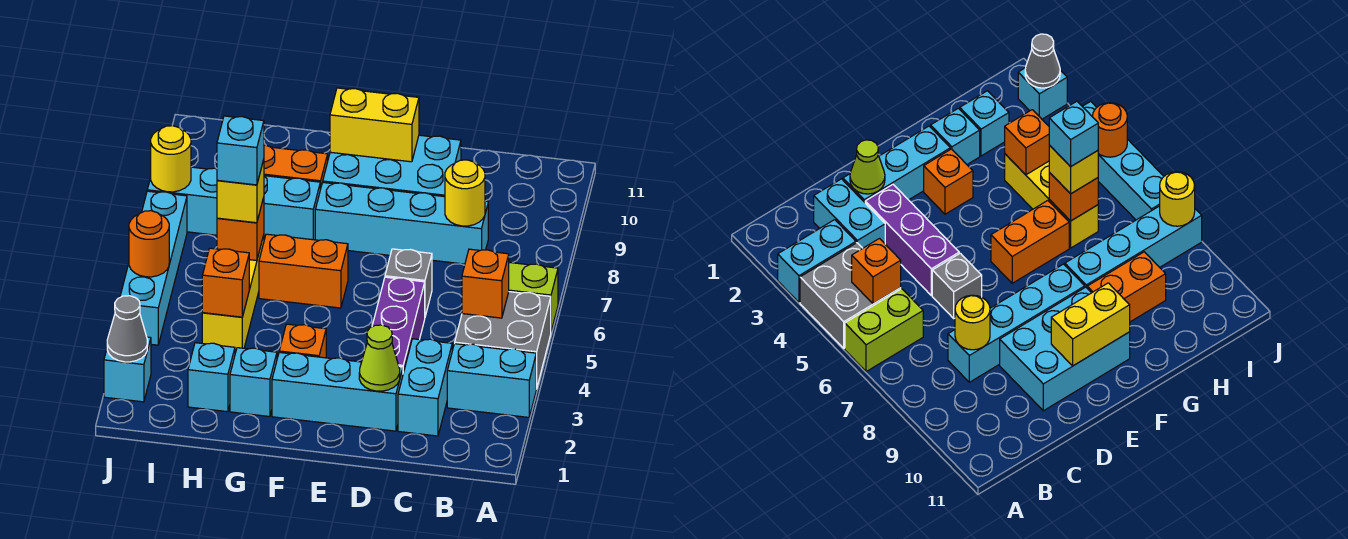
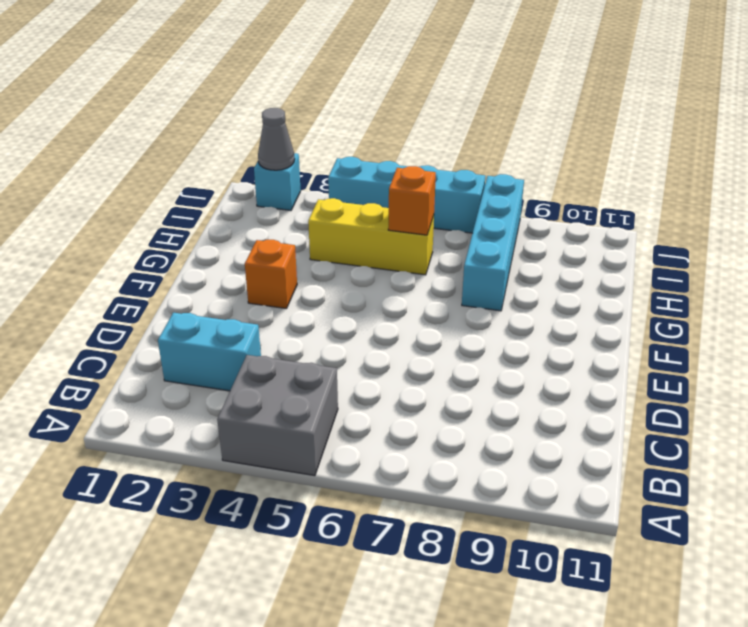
none -> cyan brick A3:B3 level 1
none -> lime brick A6:B6 level 1
none -> cyan brick C8:F8 level 1

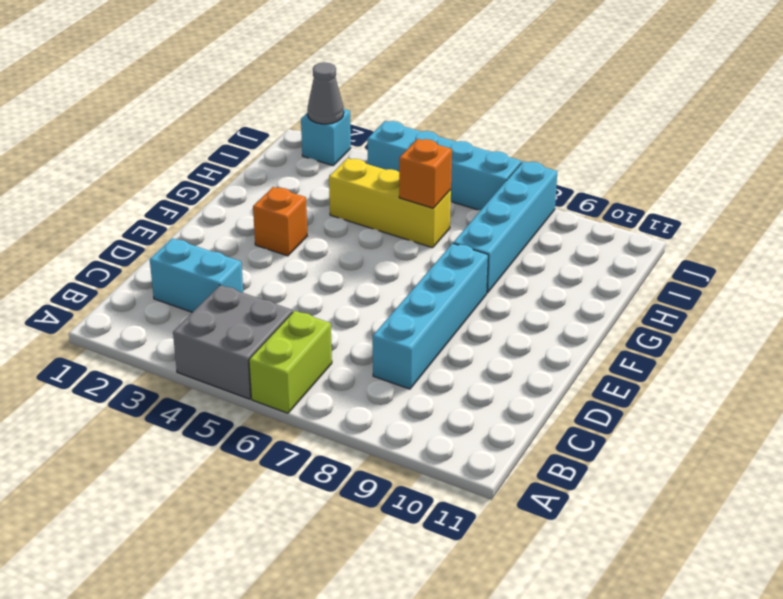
none -> cyan brick A3:B3 level 1
none -> cyan brick D2:F2 level 1
none -> purple brick D3:D5 level 1

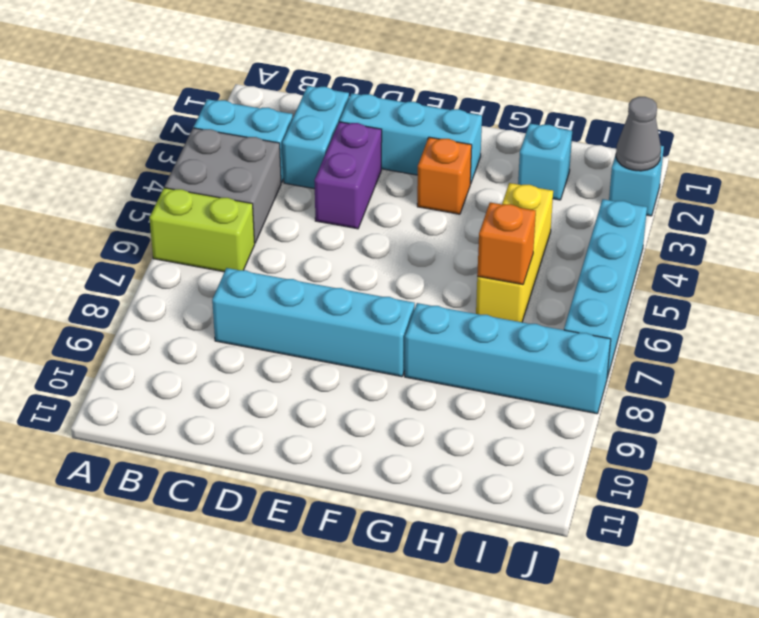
purple brick D3:D4 level 1 -> purple brick D3:D5 level 1
none -> grey brick D6 level 1
none -> cyan brick D9:F10 level 1
none -> orange brick F6:G6 level 1

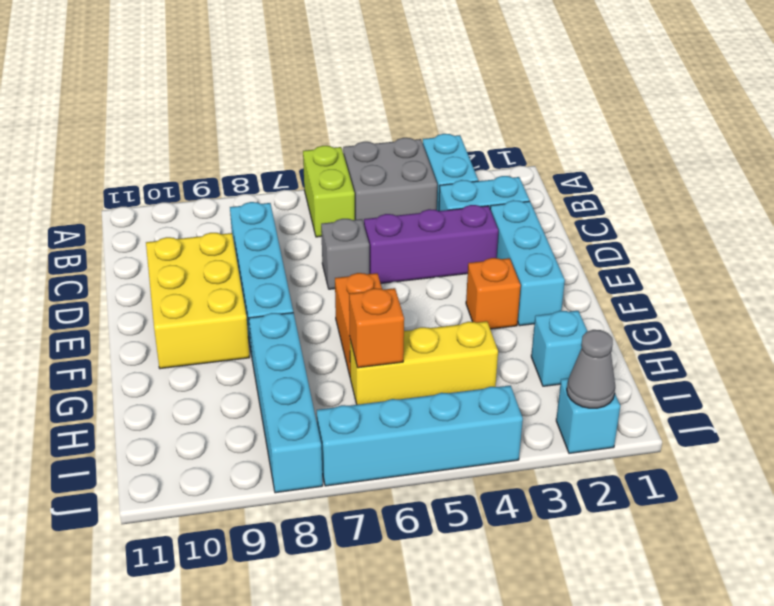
yellow brick D9:F10 level 1 -> cyan brick D9:F10 level 1
none -> cyan brick G2 level 1
none -> orange brick G9:H9 level 1
none -> orange brick B5 level 2

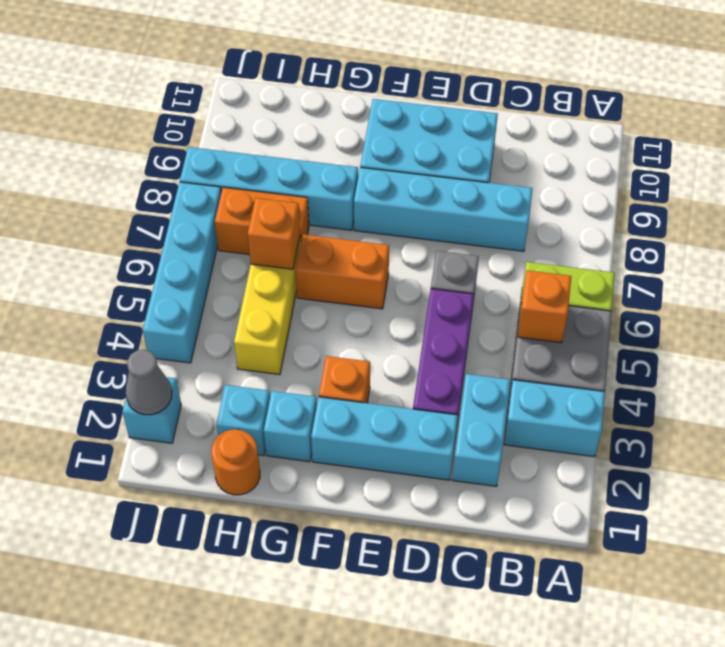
orange round brick H1 level 1 -> orange round brick J5 level 2
orange brick H7:I7 level 1 -> orange brick G9:H9 level 1
none -> yellow round brick C8 level 2
none -> lime cone D2 level 2
none -> yellow brick E10:F10 level 2

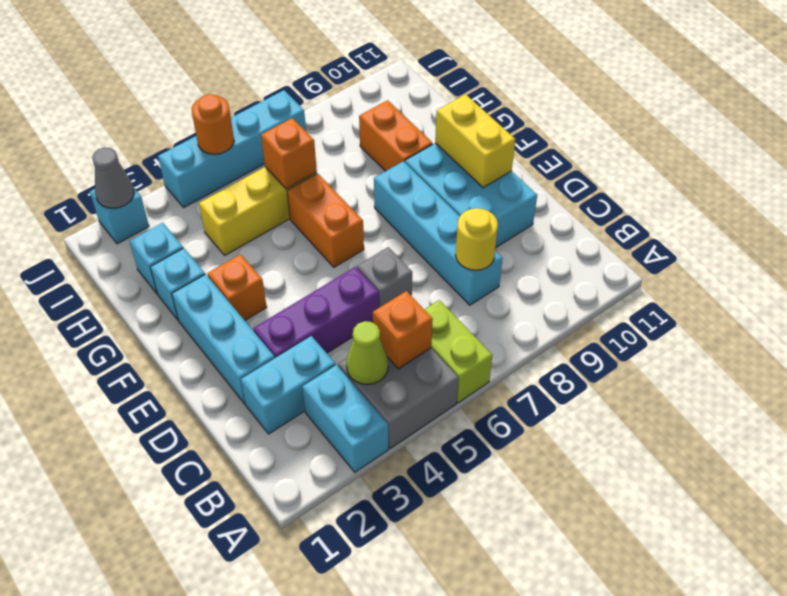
lime cone B4 level 2 -> lime cone D2 level 2
none -> cyan brick G8:J8 level 1
none -> orange brick H4 level 2
none -> yellow round brick J8 level 2

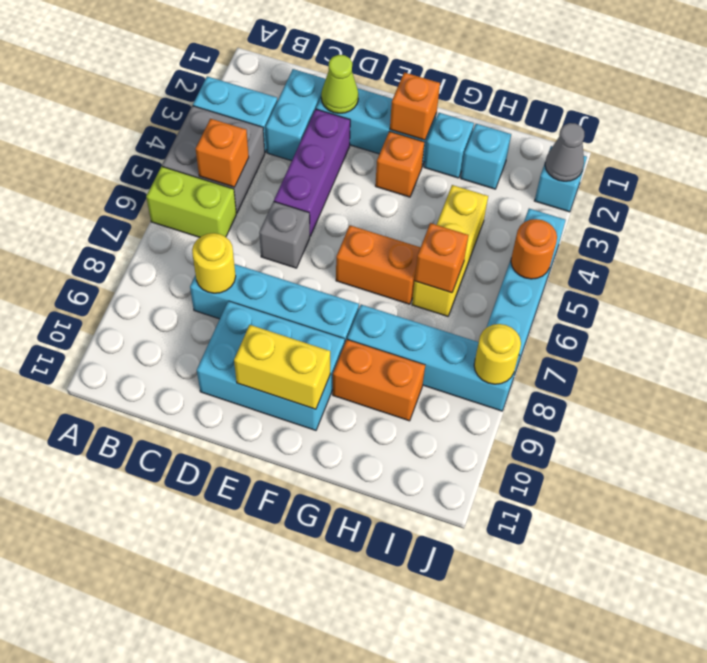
orange brick F2 level 2 -> orange brick H4 level 2
none -> yellow brick H6 level 3
none -> cyan brick H6 level 4

